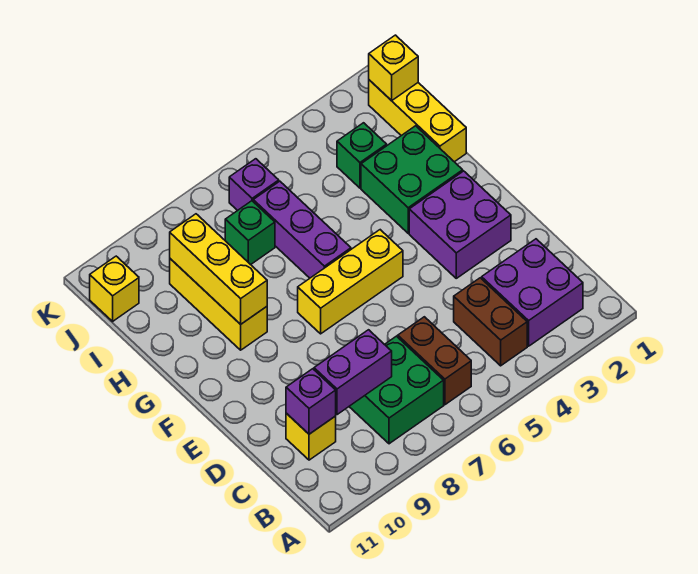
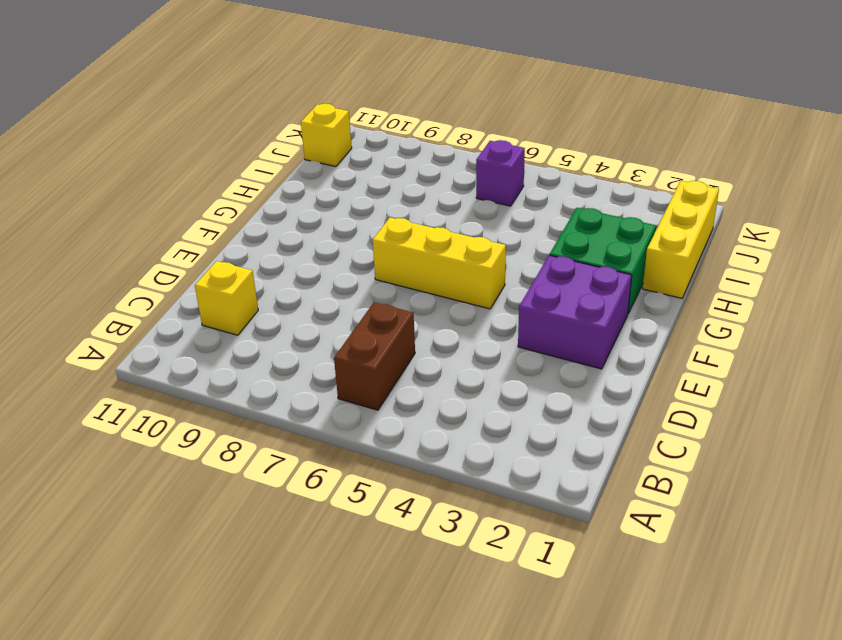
none -> purple brick B2:C3 level 1
none -> brown brick B4:C4 level 1
none -> green brick B7:C8 level 1

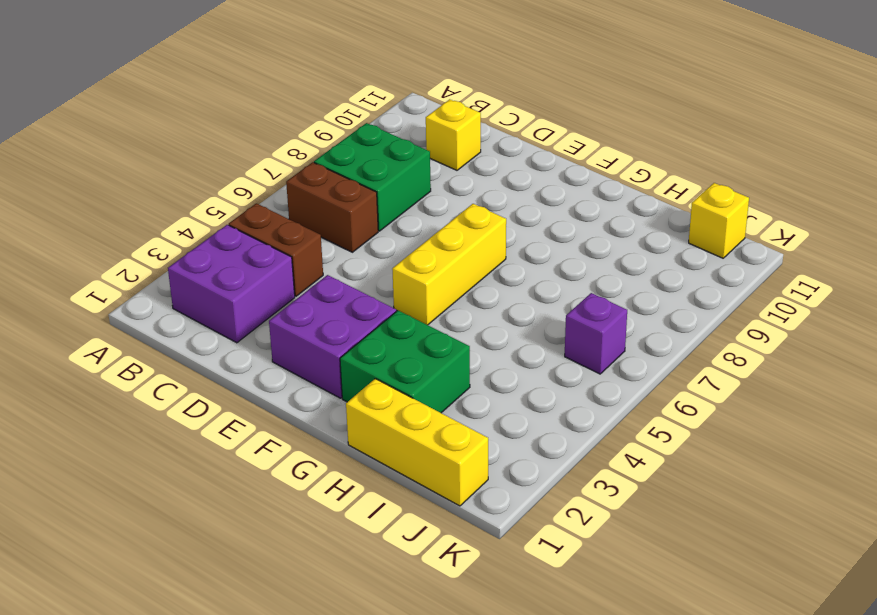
none -> purple brick G6:I6 level 1
none -> yellow brick G9:I9 level 1
none -> green brick I3 level 1

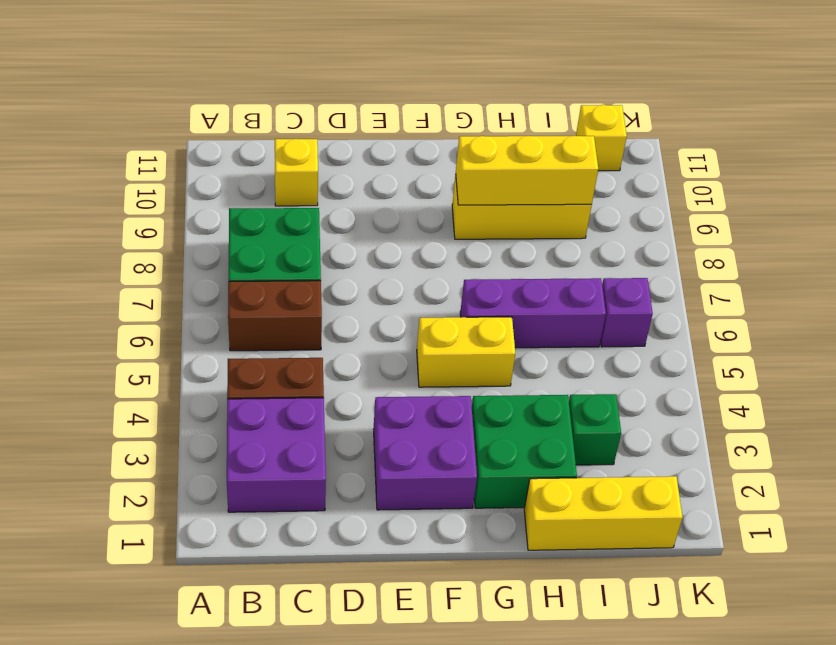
yellow brick F5:G5 level 1 -> yellow brick F5:F7 level 1
none -> green brick I7 level 1
none -> purple brick C8:C9 level 2
none -> purple brick C10 level 2

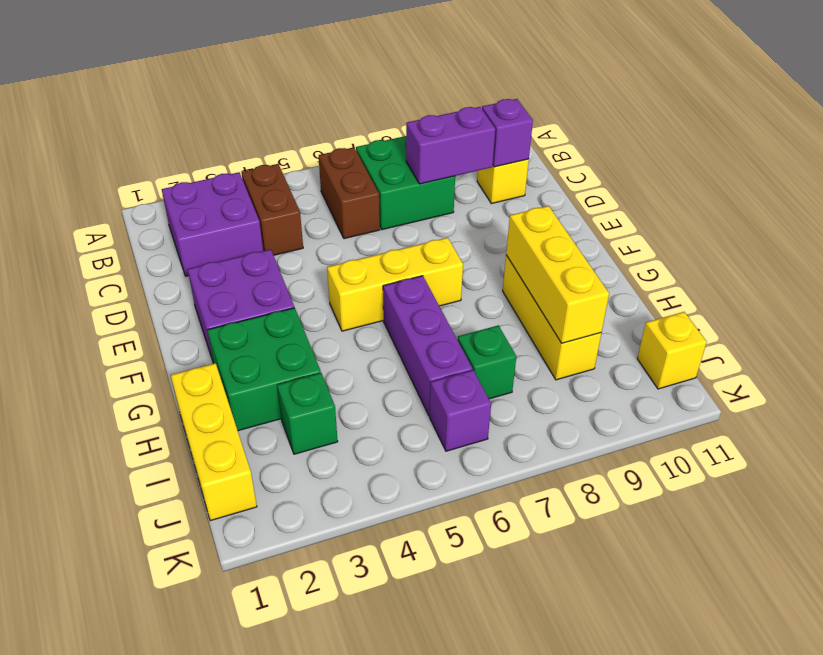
none -> yellow brick J1 level 2

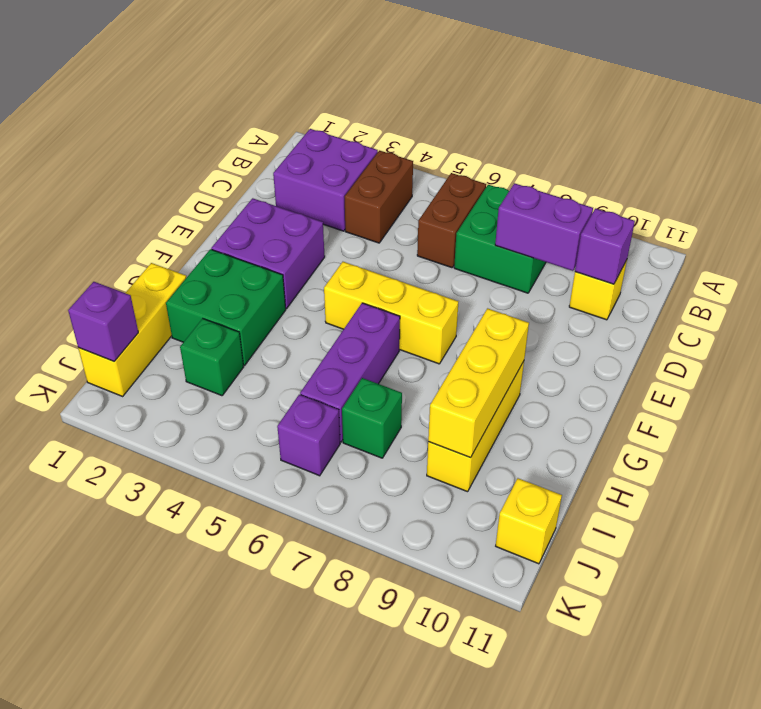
purple brick J1 level 2 -> yellow brick J1 level 2

